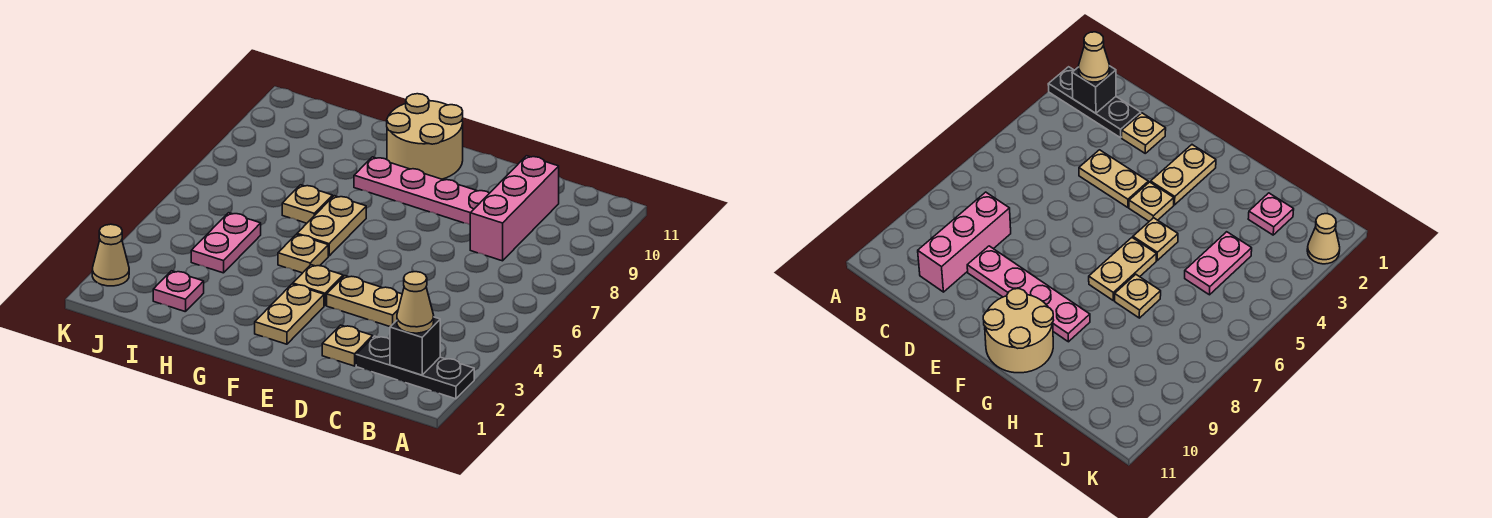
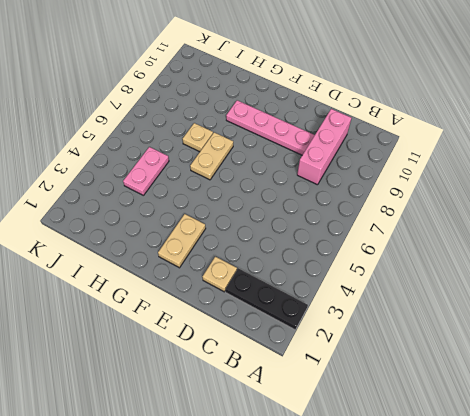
none -> tan plate D4:E4 level 1
none -> tan plate F4 level 1
none -> tan round brick F10:G11 level 1

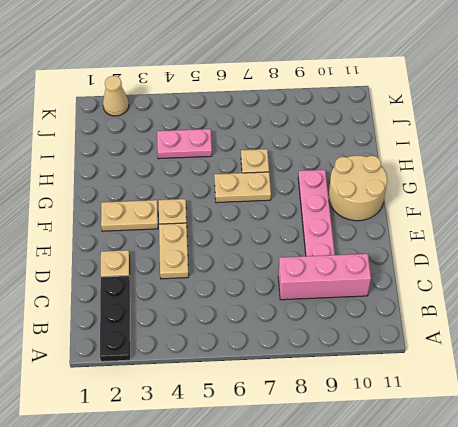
none -> tan plate G5 level 1
none -> pink plate I2 level 1
none -> black brick B2 level 2

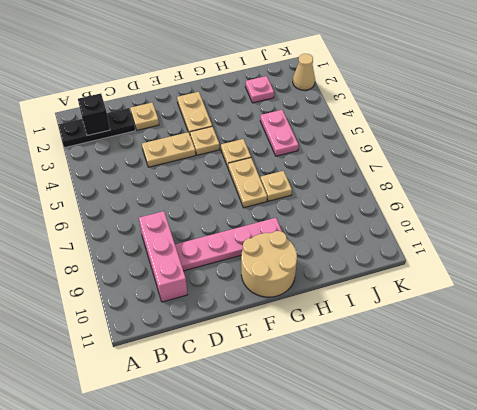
none -> tan cone B2 level 3

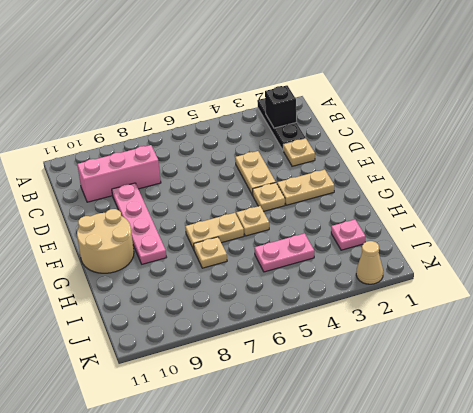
none -> tan cone B2 level 3

